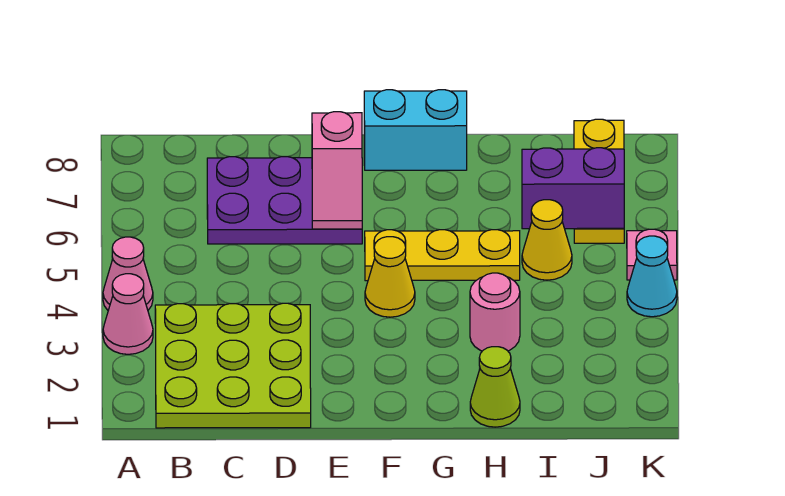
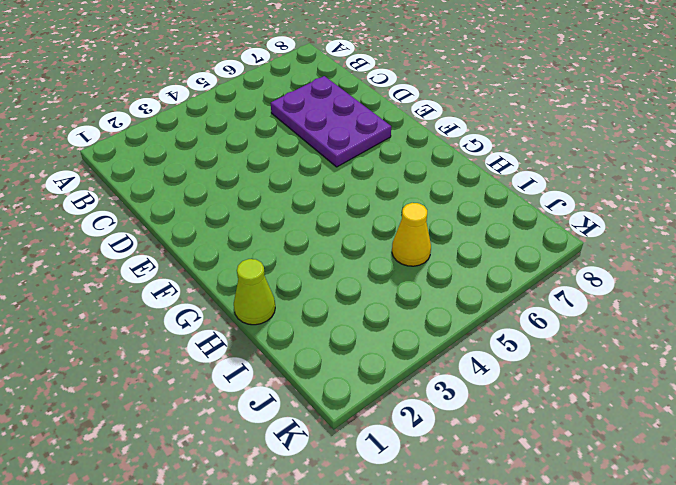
none -> pink cone A3 level 1
none -> pink cone A4 level 1
none -> lime plate B1:D3 level 1

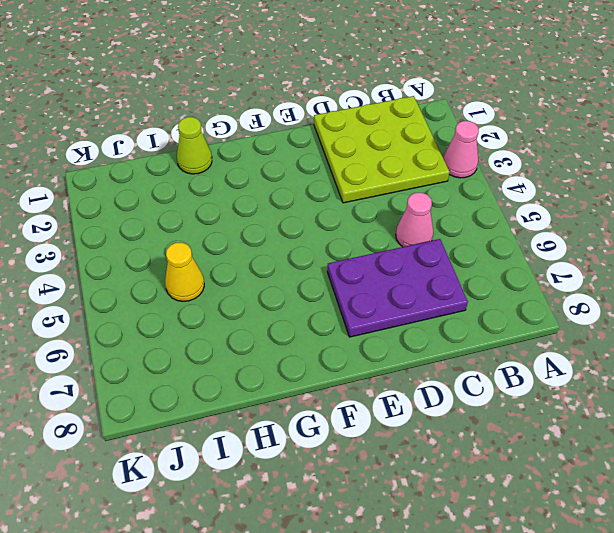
pink cone C5 level 1 -> pink cone A4 level 1
none -> yellow cone F4 level 1
none -> yellow plate F5:H5 level 1
none -> cyan brick F8:G8 level 1

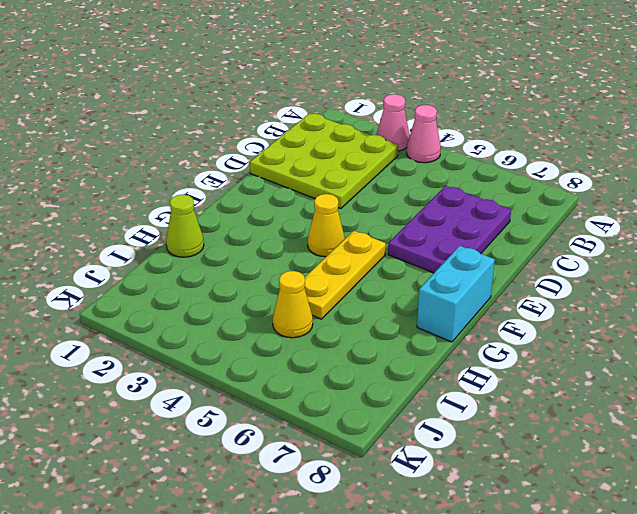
none -> pink round brick H3 level 1
none -> yellow plate J6:J8 level 1
none -> cyan cone K4 level 1

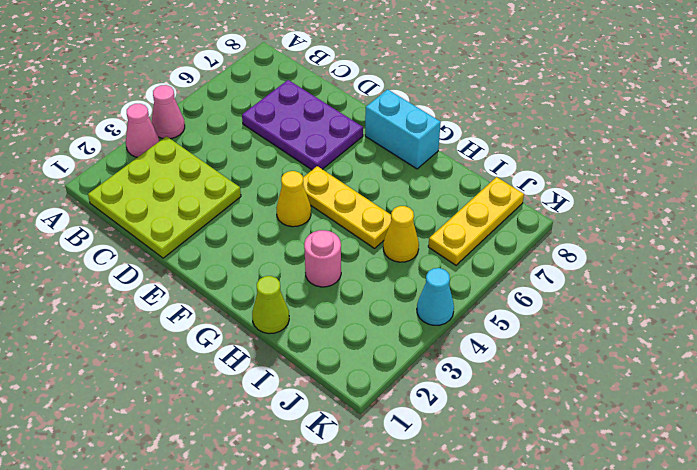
none -> pink plate K5 level 1
none -> pink slope E6:E7 level 2 top 7
none -> purple brick I6:J6 level 2

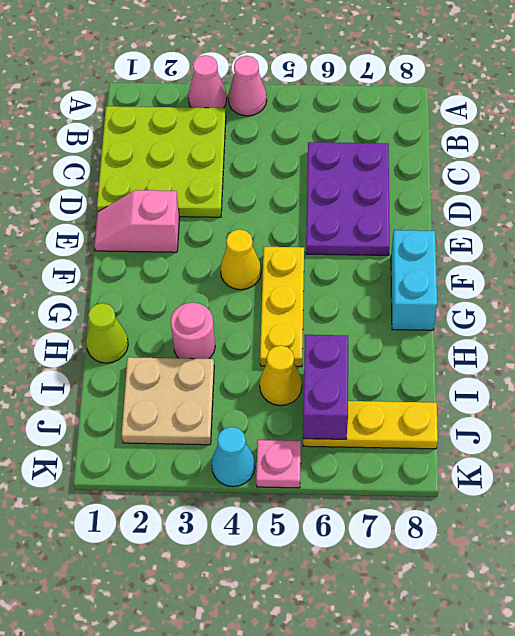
pink slope E1:E2 level 1 top 2 -> pink slope E6:E7 level 2 top 7
tan plate I2:J3 level 1 -> none

